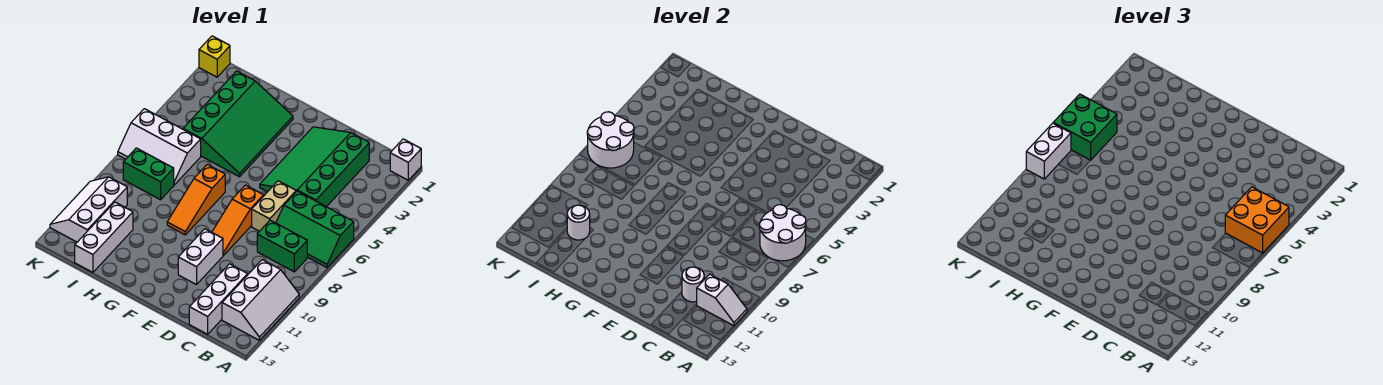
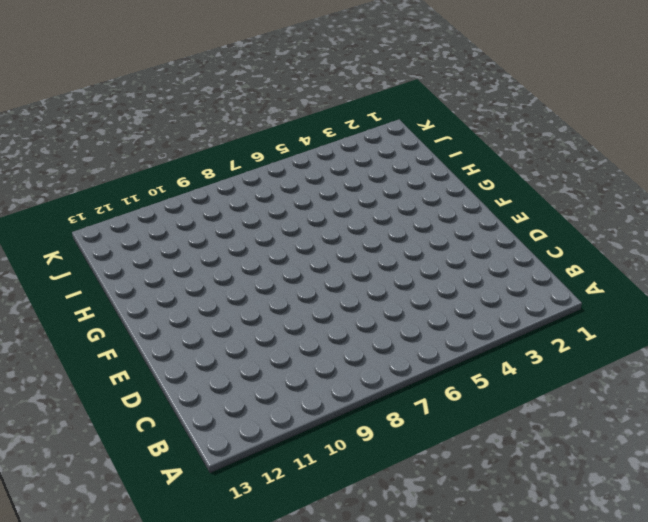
none -> white brick A1 level 1
none -> green slope A6:C7 level 1 top 6
none -> white slope A10:B12 level 1 top B

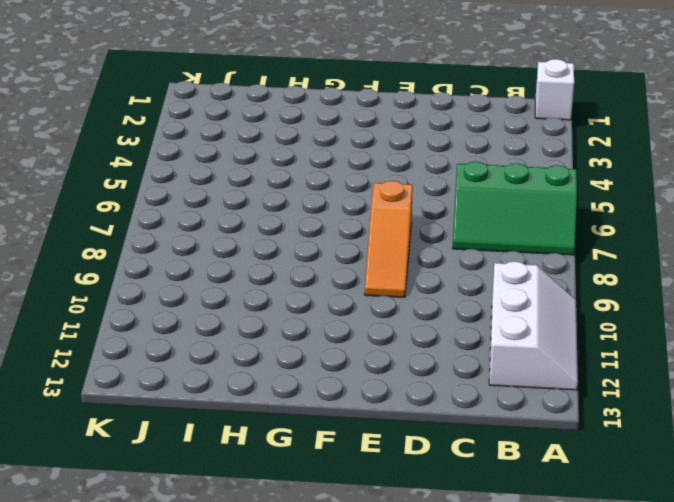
none -> green brick B8:C8 level 1
none -> green slope C2:E5 level 1 top C
none -> white brick C11:C13 level 1

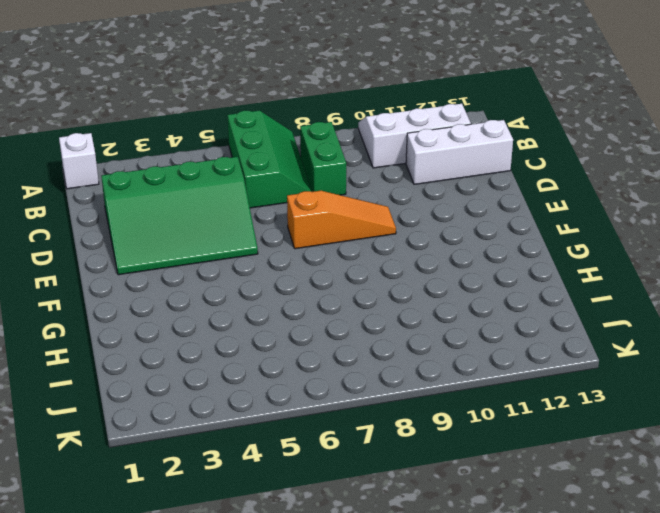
none -> tan brick D6:D7 level 1
none -> white brick E10:E11 level 1
none -> green slope G2:I5 level 1 top I

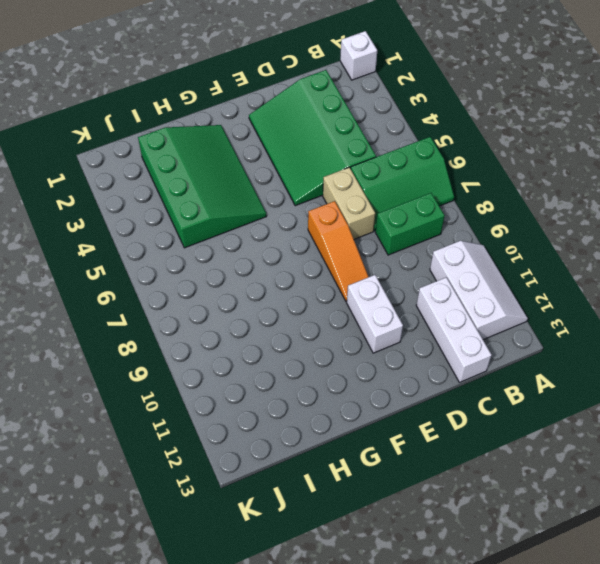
none -> orange slope G7:G9 level 1 top 7
none -> white slope I6:K7 level 1 top 6
none -> green brick I8:J8 level 1

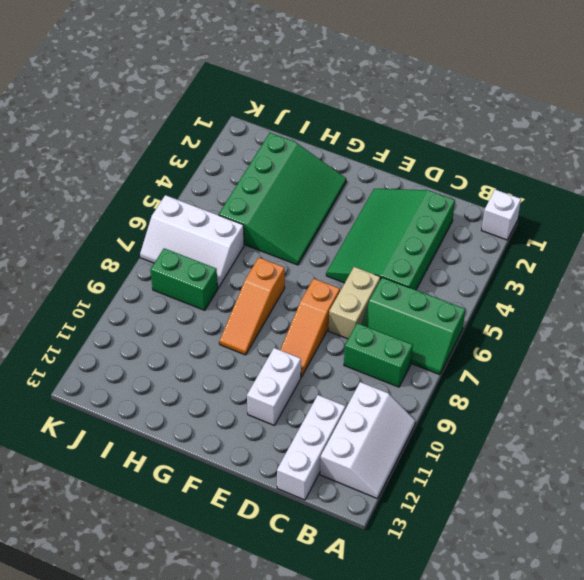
none -> white brick I11:I13 level 1
none -> white slope J10:K12 level 1 top J
none -> yellow brick K1 level 1

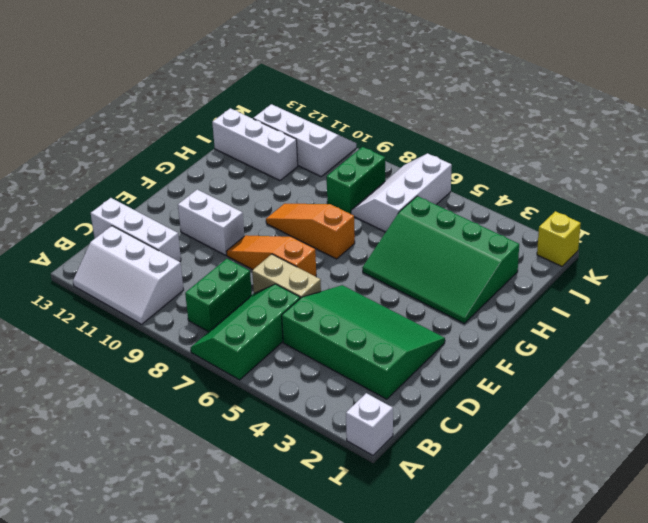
none -> white round brick A6:B7 level 2
none -> white slope A11:B11 level 2 top B
none -> white round brick C11 level 2

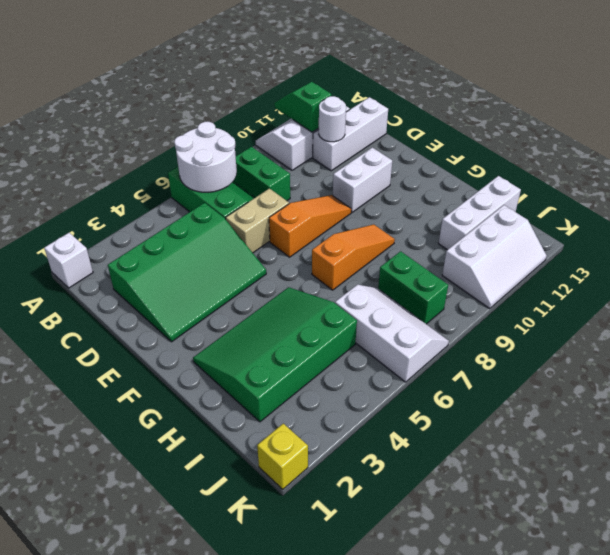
green slope A11:B11 level 2 top B -> white slope A11:B11 level 2 top B
none -> white round brick I11 level 2
none -> white round brick J6:K7 level 2
none -> orange brick A5:B6 level 3

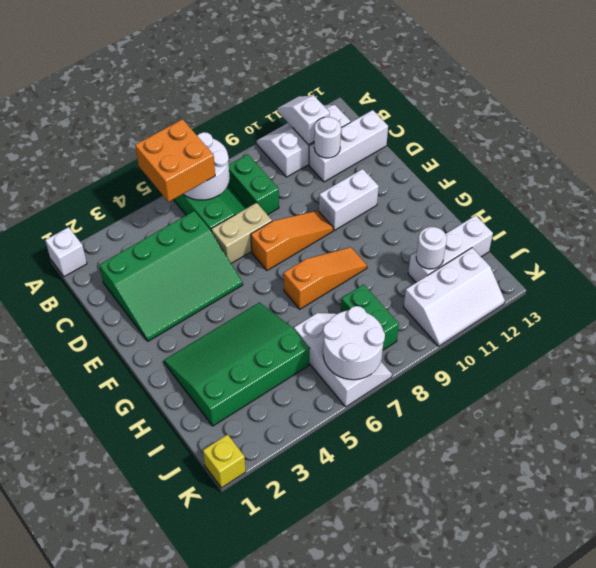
none -> green brick J5:K6 level 3
none -> white brick K7:K8 level 3

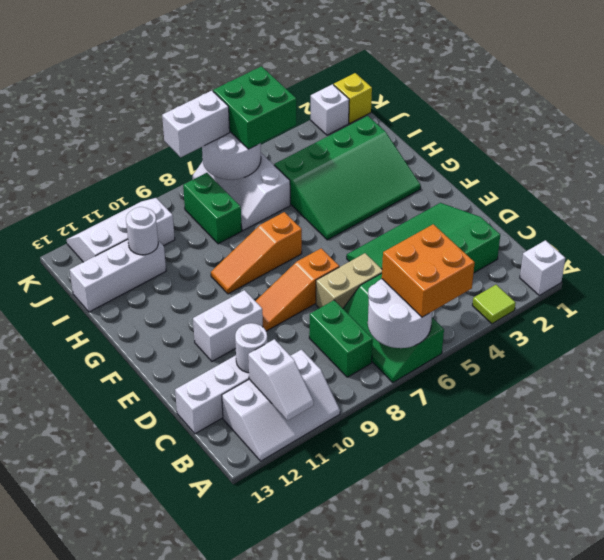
lime tile A3 level 1 -> none
white brick K2 level 1 -> none

